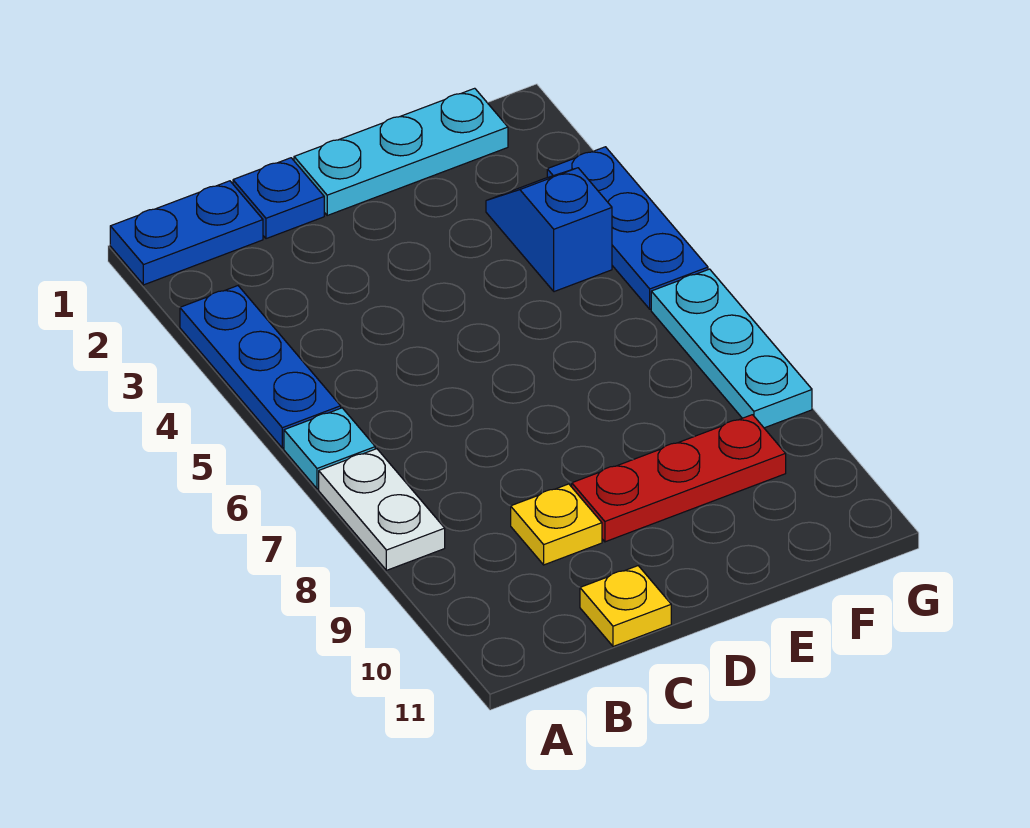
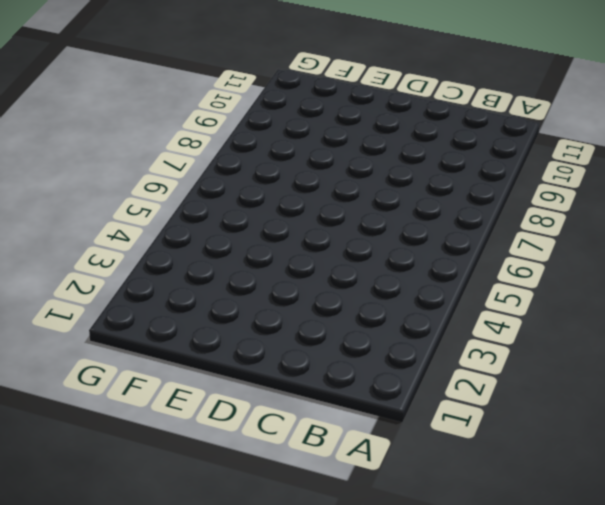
none -> blue plate A1:B1 level 1
none -> blue plate A3:A5 level 1
none -> cyan plate A6 level 1

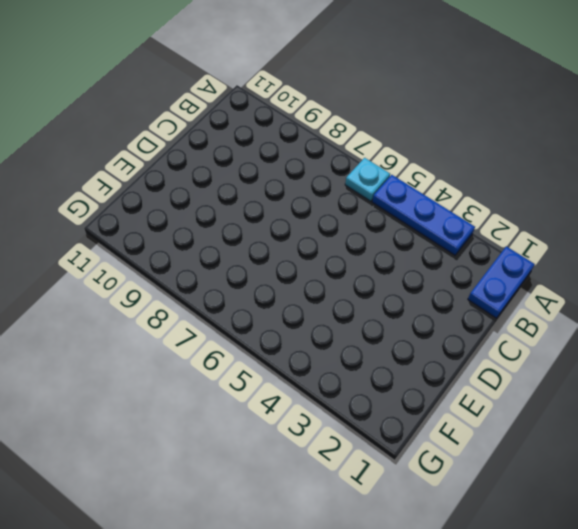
none -> white plate A7:A8 level 1
none -> blue plate C1 level 1
none -> yellow plate C9 level 1

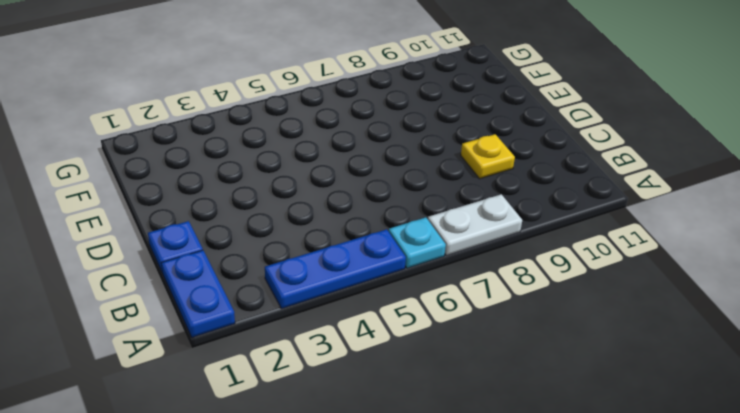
none -> yellow plate C11 level 1
none -> cyan plate D1:F1 level 1
none -> red plate D9:F9 level 1

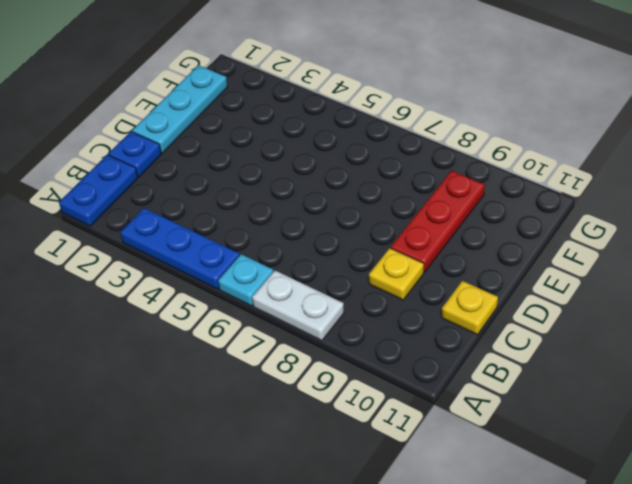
none -> blue slope F3:F4 level 1 top 4
none -> blue plate G3:G5 level 1
none -> cyan plate G6:G8 level 1

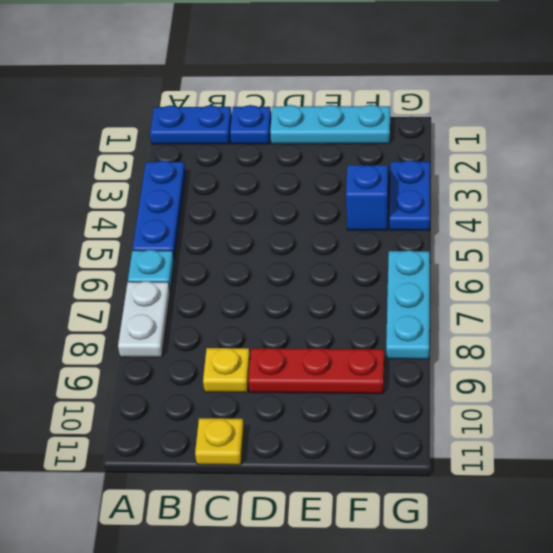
blue plate G3:G4 level 1 -> blue plate G3:G5 level 1

